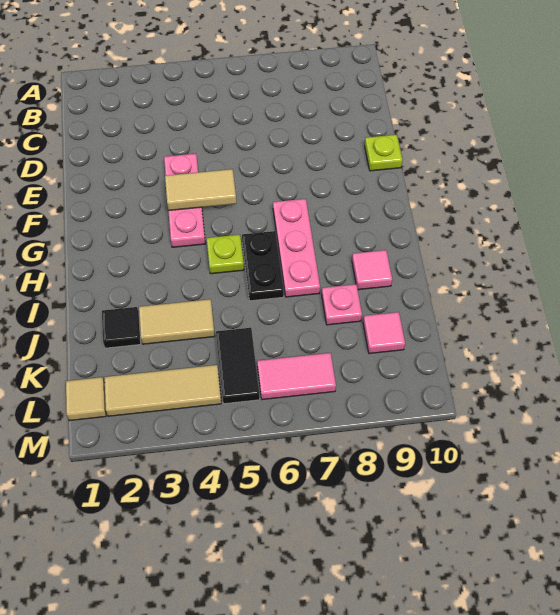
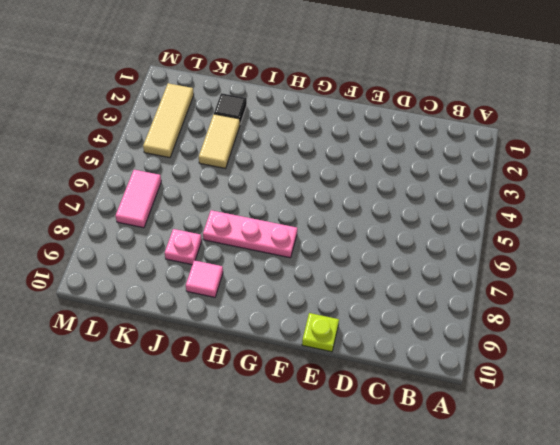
none -> pink plate E4:G4 level 1
none -> lime plate H5 level 1
none -> black plate H6:I6 level 1

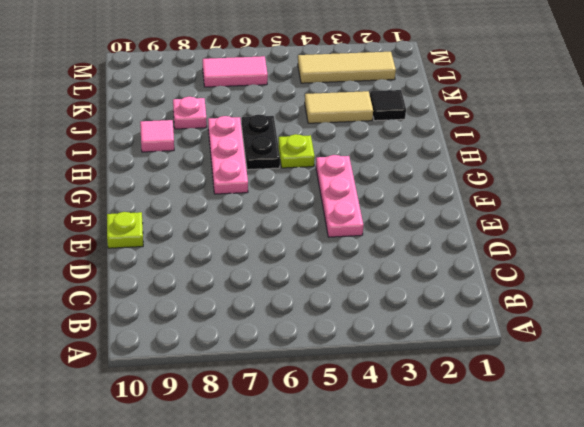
none -> black tile K5:L5 level 1
none -> pink tile K9 level 1
none -> tan tile L1 level 1

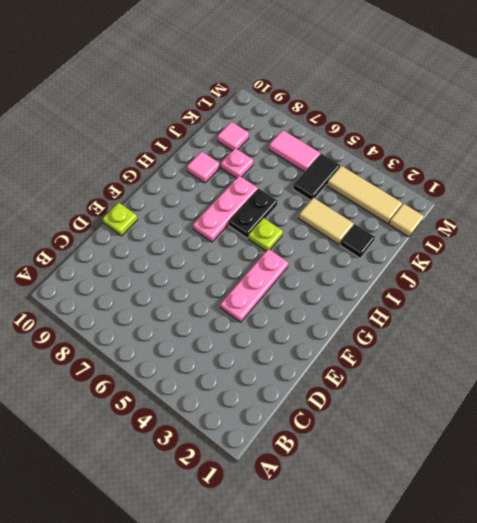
none -> tan tile F4:F5 level 2

